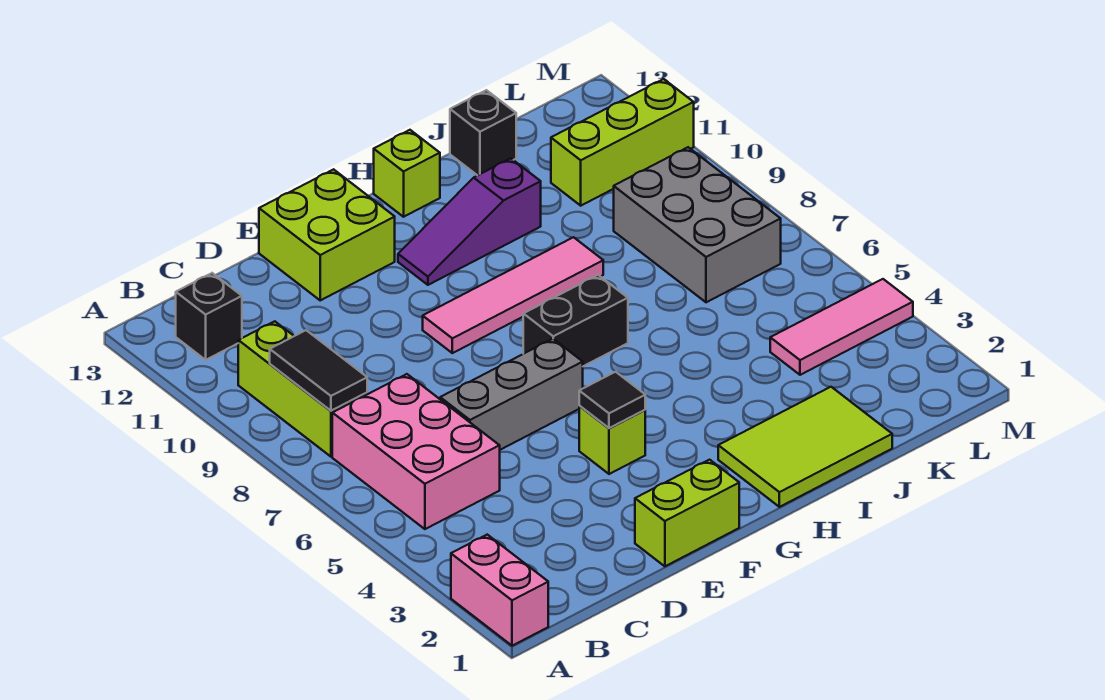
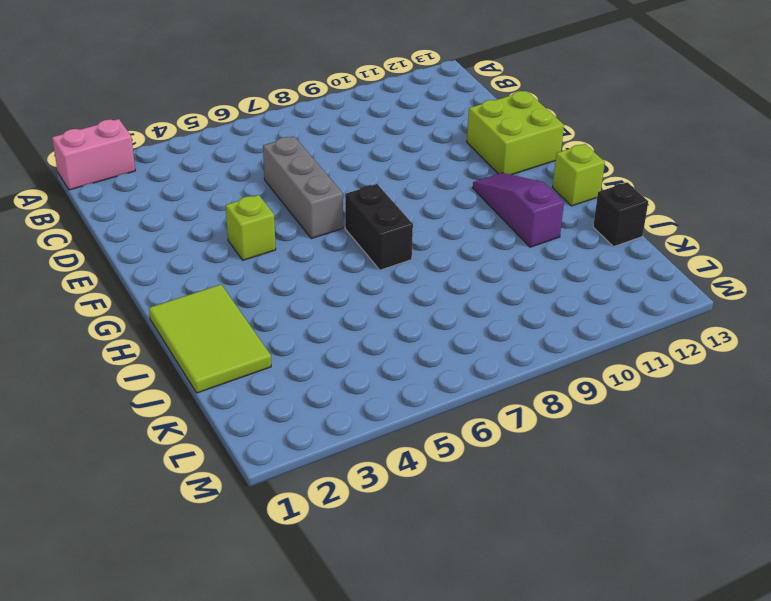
none -> pink brick B5:C7 level 1
none -> lime brick B8:B10 level 1
none -> black brick B12 level 1

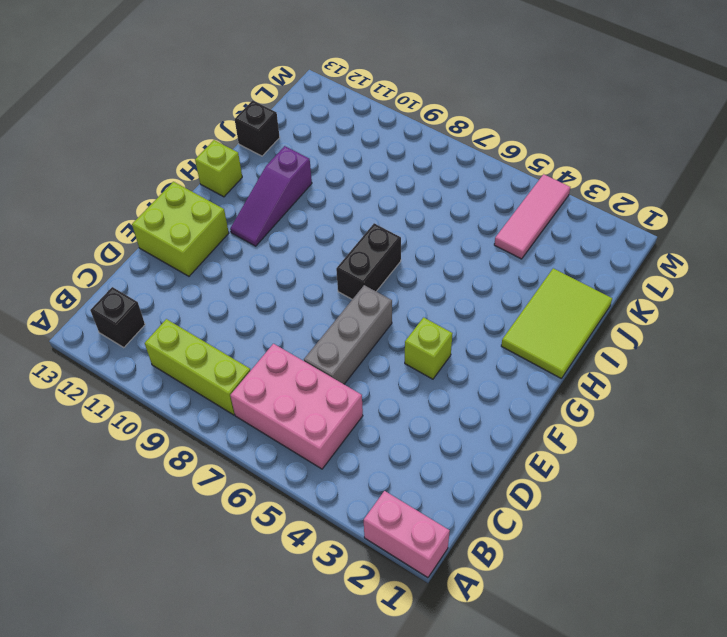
none -> lime brick E1:F1 level 1
none -> pink tile F9:I9 level 1
none -> grey brick K7:L9 level 1

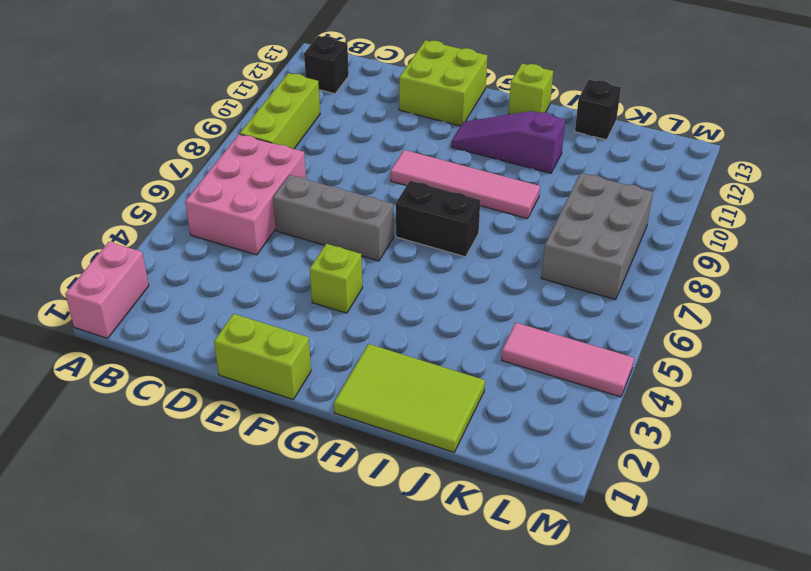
none -> lime brick K11:M11 level 1
none -> black tile B8:B9 level 2
none -> black tile F4 level 2

